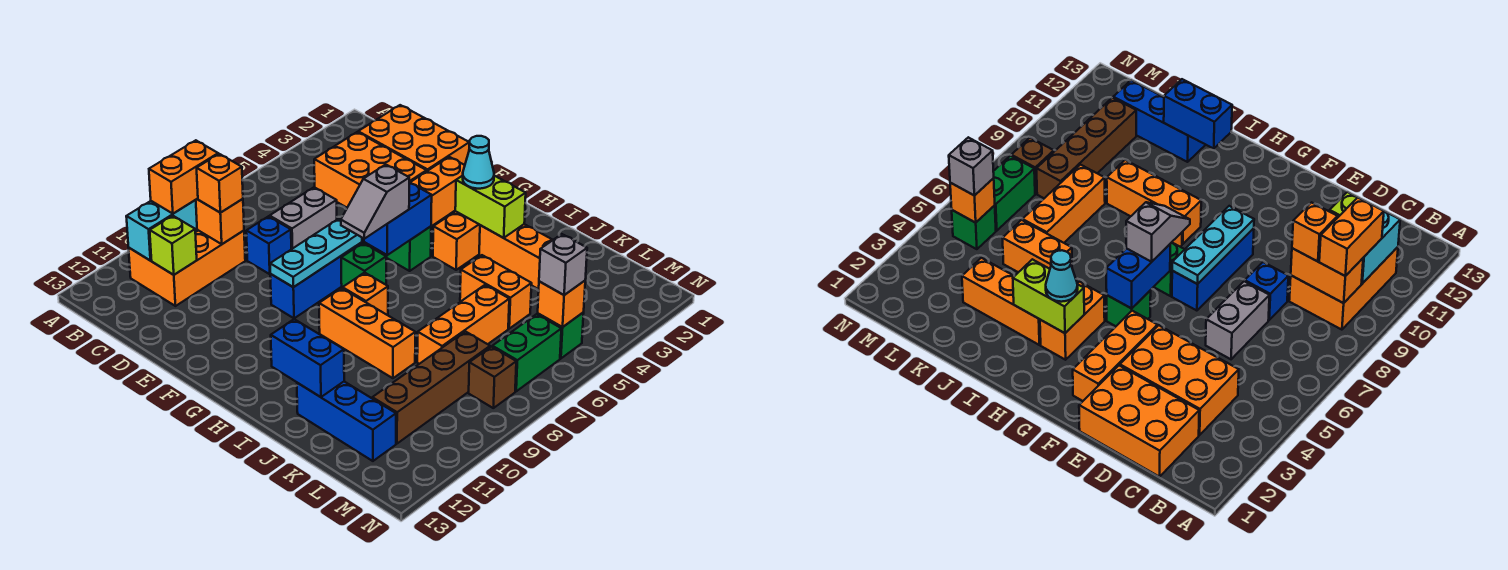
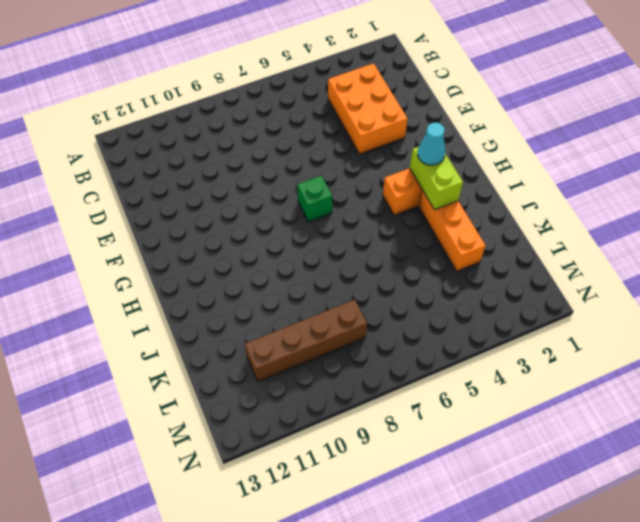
none -> orange brick B9:C11 level 1
none -> orange brick C1:E2 level 1
none -> grey brick D6:D7 level 1
none -> blue brick D8 level 1

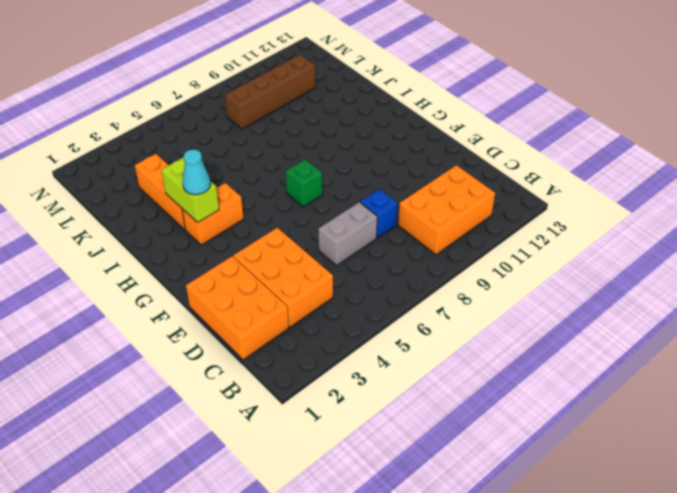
none -> orange brick F2:F4 level 1
none -> blue brick F7:F9 level 1
none -> green brick G5 level 1
none -> orange brick H8 level 1

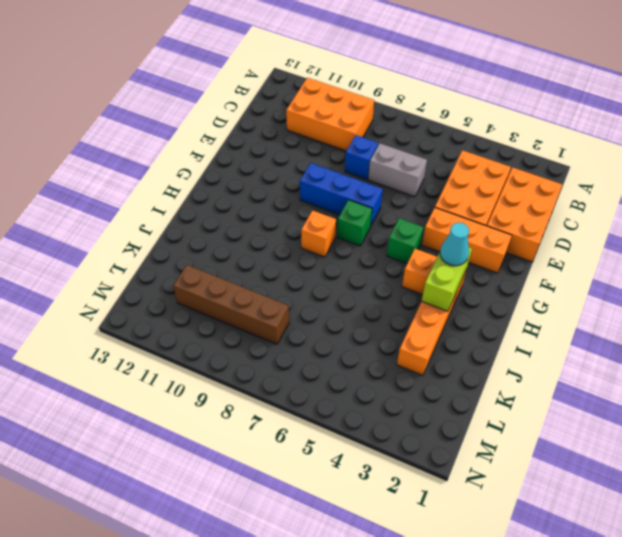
none -> orange brick H9:J9 level 1
none -> orange brick J5:K5 level 1
none -> blue brick J12:L12 level 1
none -> orange brick K6:K8 level 1

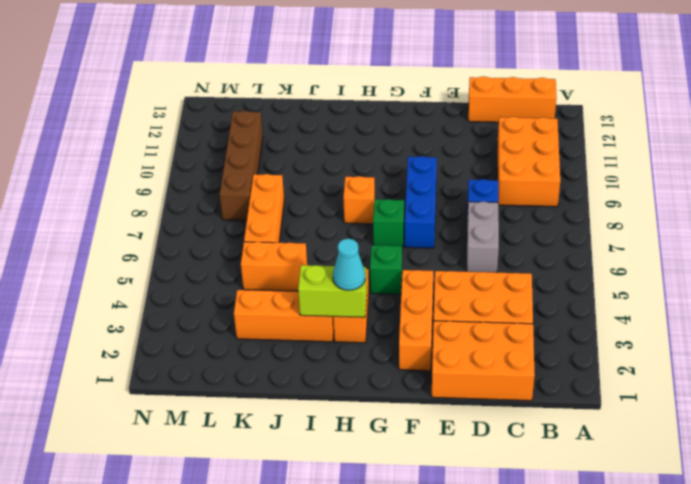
orange brick B13:D13 level 1 -> orange brick H9:J9 level 1
none -> blue brick J12:L12 level 1
none -> green brick M5 level 1
none -> green brick M6:M7 level 1
none -> brown brick M8 level 1

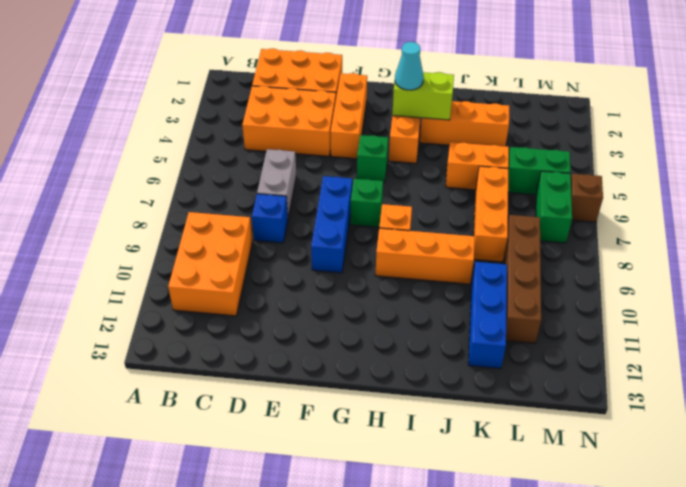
blue brick K10:K12 level 1 -> blue brick J12:L12 level 1
green brick L5:M5 level 1 -> green brick M5 level 1
brown brick N6 level 1 -> brown brick M8 level 1
none -> orange brick B9:C9 level 2
none -> cyan brick B10:B11 level 2
none -> lime brick C11 level 2
none -> cyan plate F7:F9 level 2

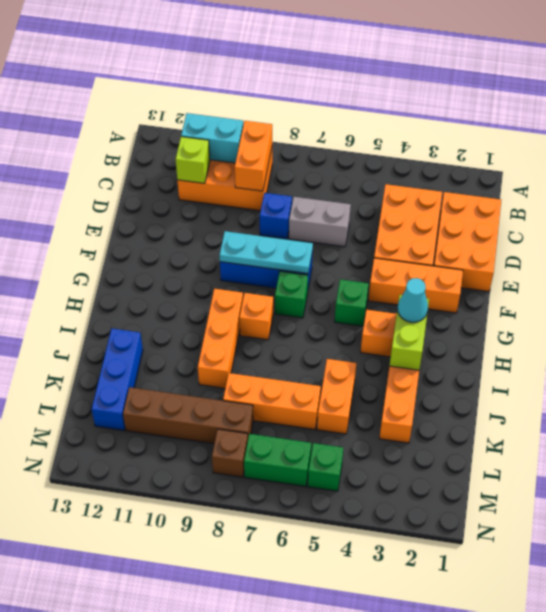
none -> blue brick G5:G6 level 2
none -> blue brick I12:J12 level 2
none -> orange brick M5 level 2
none -> orange brick B9:B10 level 3

